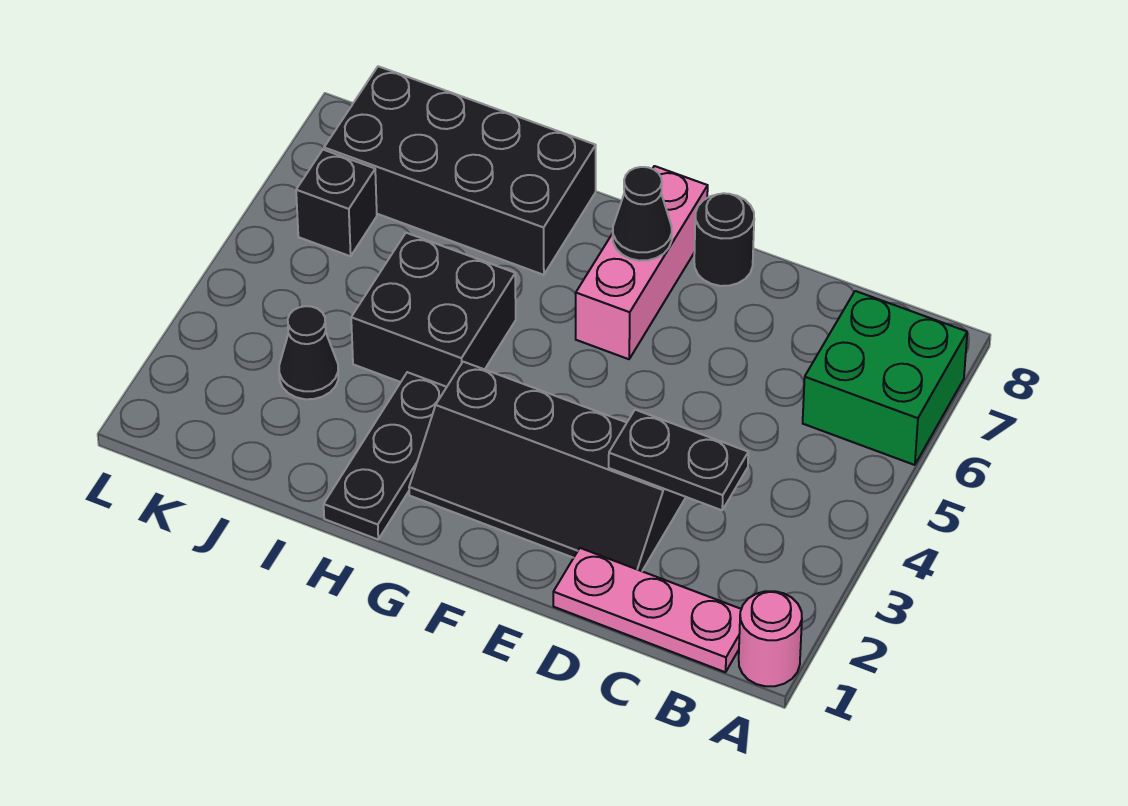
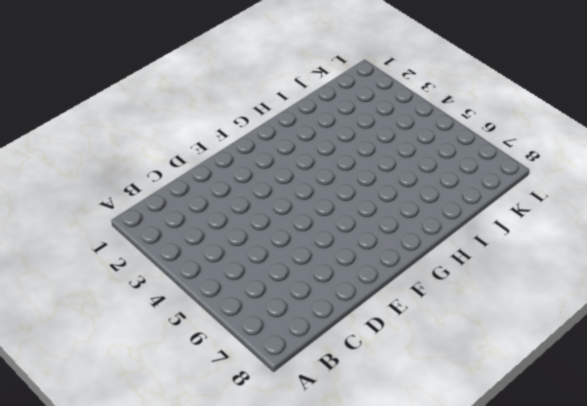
none -> pink round brick A1 level 1
none -> green brick A6:B7 level 1
none -> pink plate B1:D1 level 1

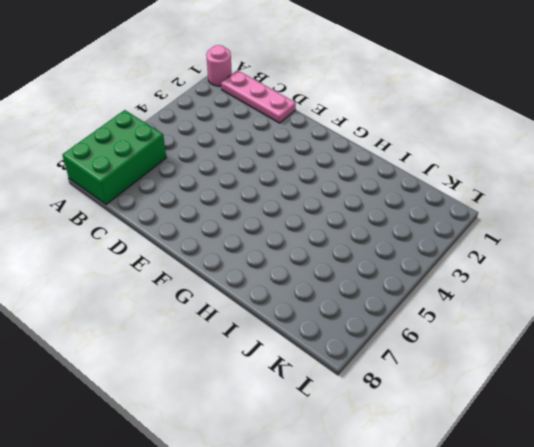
green brick A6:B8 level 1 -> green brick A6:B7 level 1
none -> black slope D2:G3 level 1 top 3
none -> black round brick E8 level 1
none -> pink brick F6:F8 level 1

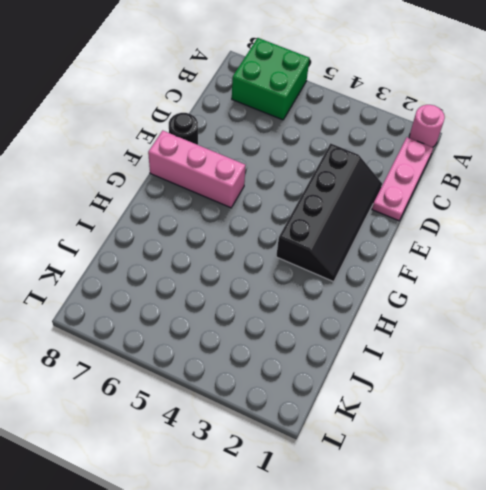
none -> black plate H1:H3 level 1
none -> black brick H4:I5 level 1
none -> black brick H7:K8 level 1

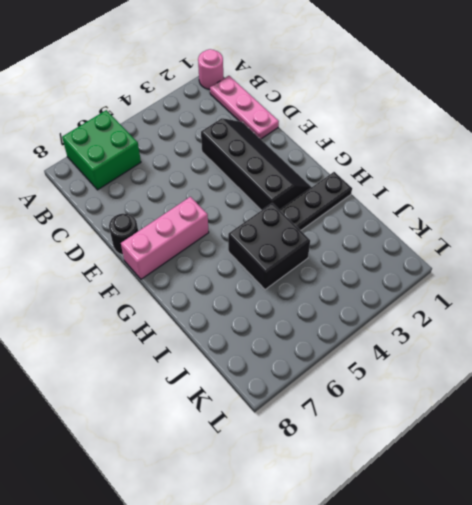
none -> black brick H7:K8 level 1
none -> black cone J3 level 1
none -> black brick K6 level 1

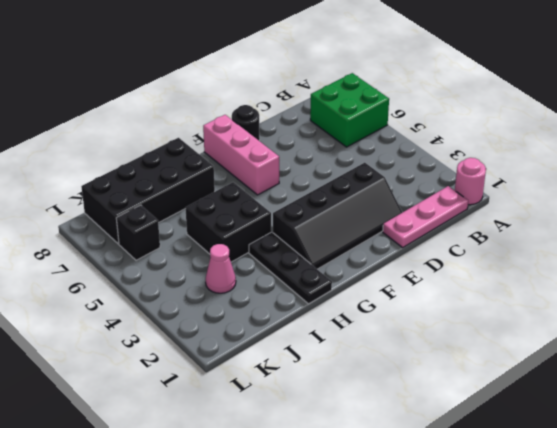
pink cone J3 level 1 -> black cone J3 level 1
none -> black plate C3:D3 level 2
none -> black cone F7 level 2

